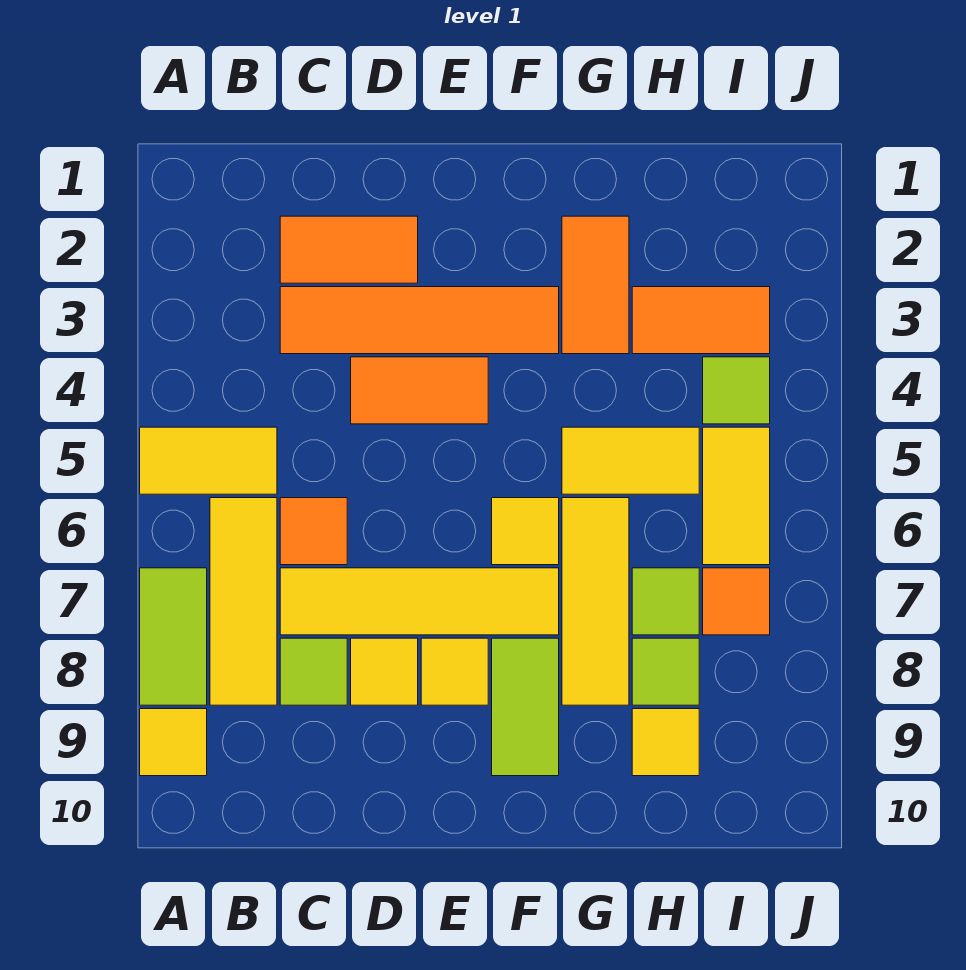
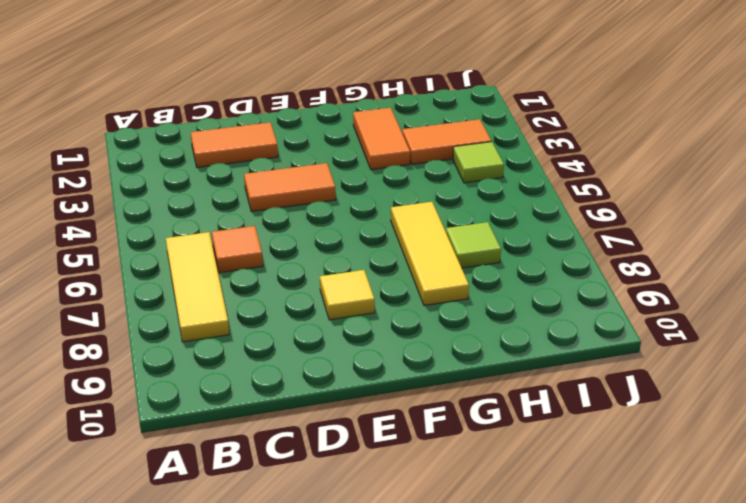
none -> yellow tile A5:B5 level 1
none -> lime tile A7:A8 level 1
none -> yellow tile A9 level 1

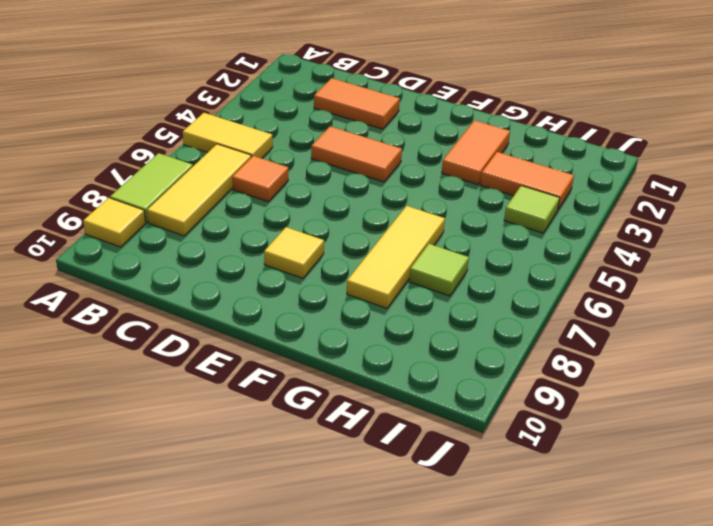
none -> orange tile C3:F3 level 1
none -> yellow tile C7:F7 level 1
none -> lime tile C8 level 1

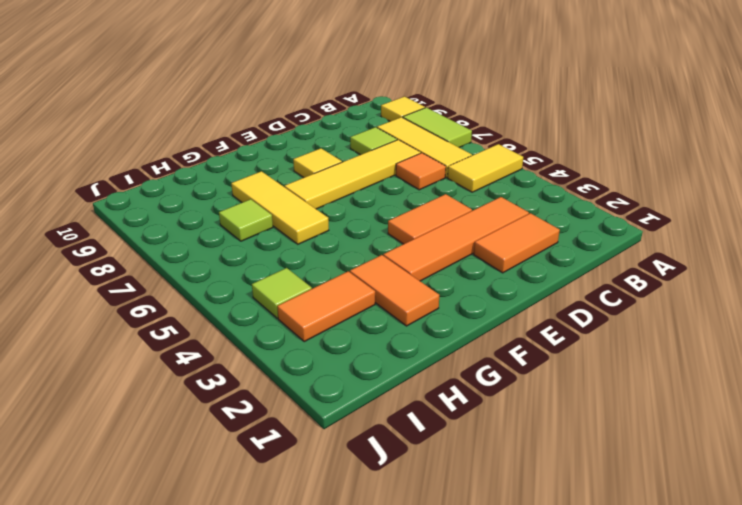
none -> yellow tile D8 level 1
none -> yellow tile F6 level 1
none -> lime tile F8:F9 level 1

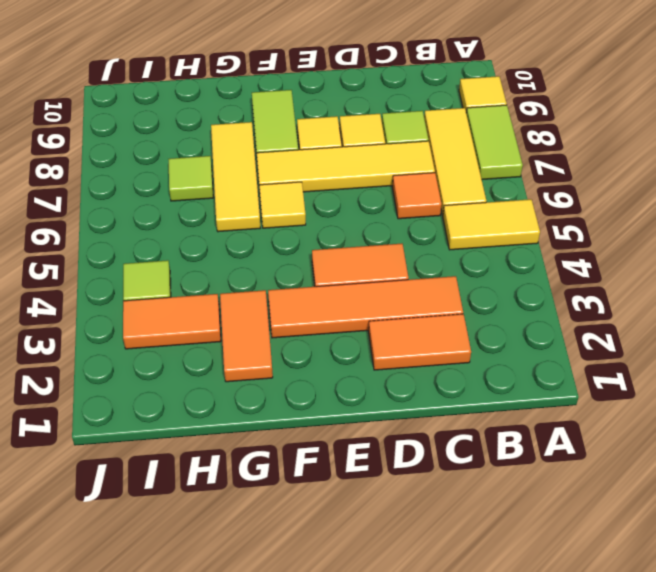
none -> yellow tile G5:H5 level 1
none -> lime tile H8 level 1
none -> yellow tile H9 level 1

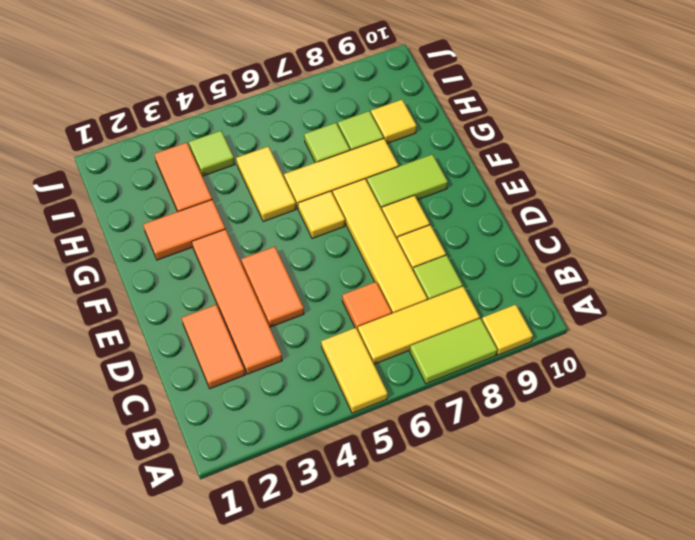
none -> yellow tile I5:I6 level 1
none -> orange tile I7 level 1

